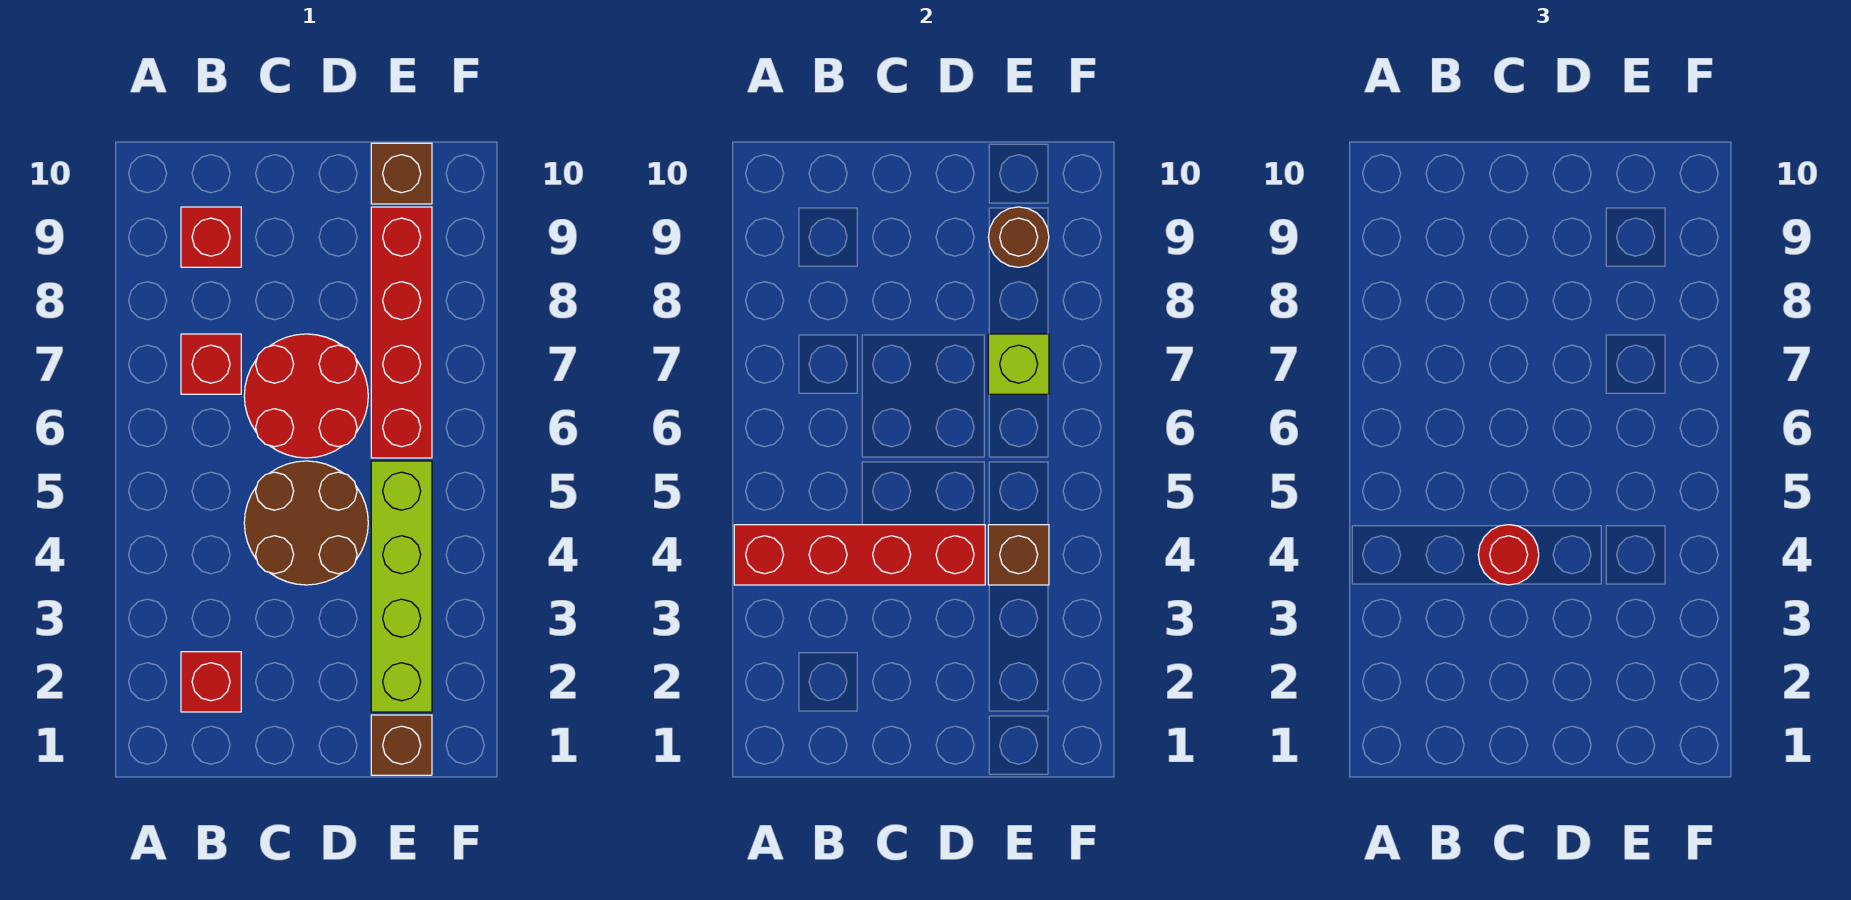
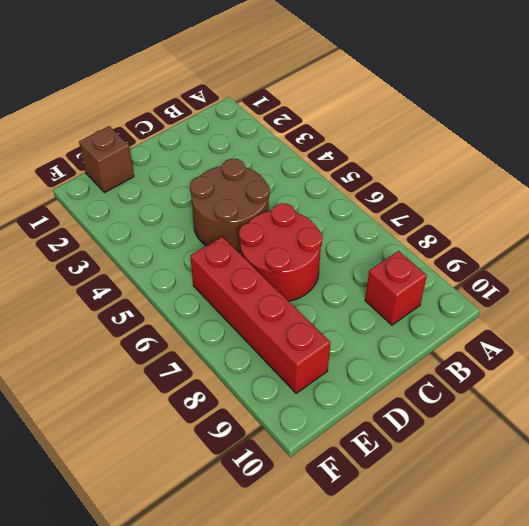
none -> red brick B2 level 1
none -> red brick B7 level 1
none -> lime brick E2:E5 level 1

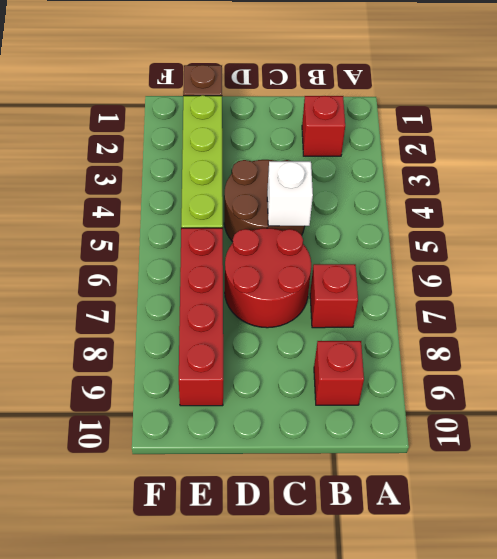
white brick C5 level 2 -> none
none -> brown brick E10 level 1
none -> red brick A4:D4 level 2
none -> brown brick E4 level 2

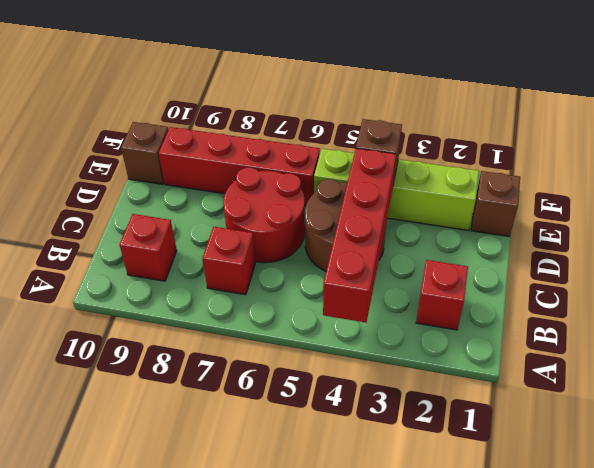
none -> lime brick E7 level 2
none -> brown round brick E9 level 2
none -> red round brick C4 level 3

